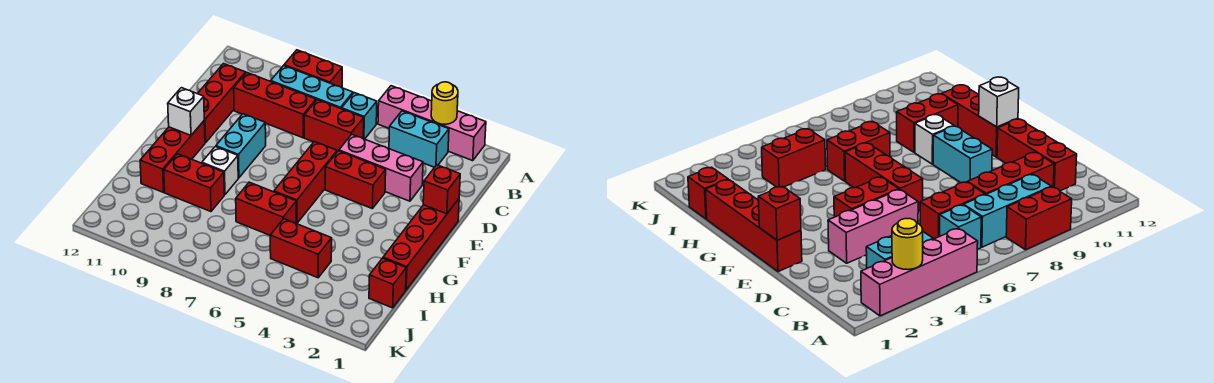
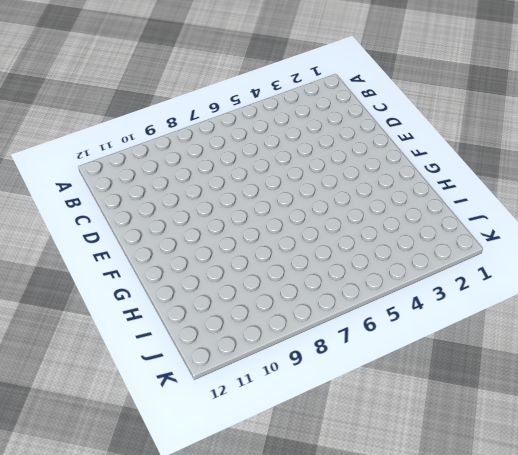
none -> pink brick A2:A5 level 1
none -> red brick A8:A9 level 1
none -> cyan brick B3:B4 level 1

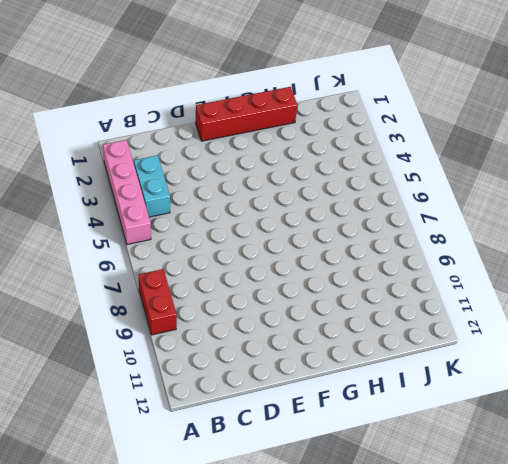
none -> cyan brick B6 level 1
none -> cyan brick B7:B9 level 1
none -> red brick C6:C7 level 1

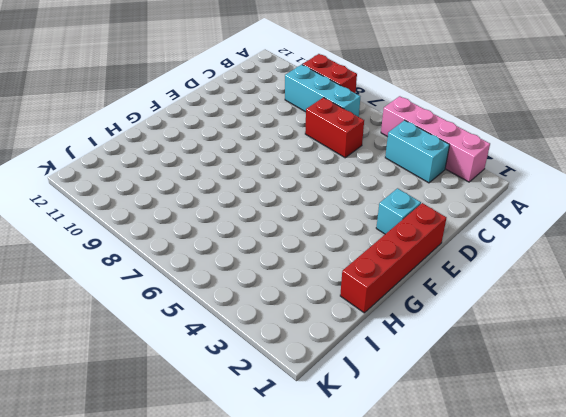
cyan brick E2 level 1 -> cyan brick B6 level 1
none -> red brick C8:C10 level 1
none -> red brick C11:E11 level 1
none -> pink brick D3:D5 level 1

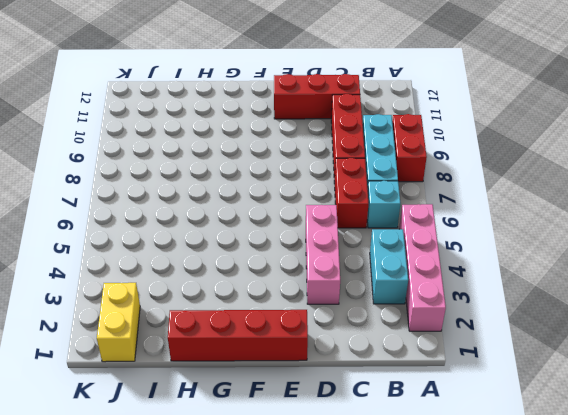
yellow brick J1:J2 level 1 -> none
none -> red brick E4:E5 level 1
none -> red brick E6:G6 level 1
none -> cyan brick E9:F9 level 1

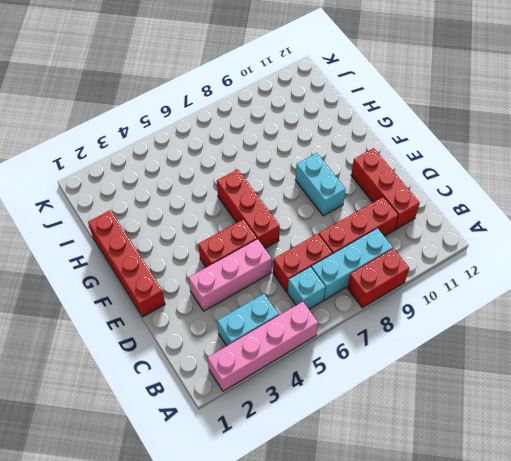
none -> red brick F11:H11 level 1
none -> white brick G9 level 1
none -> red brick H6:H7 level 1

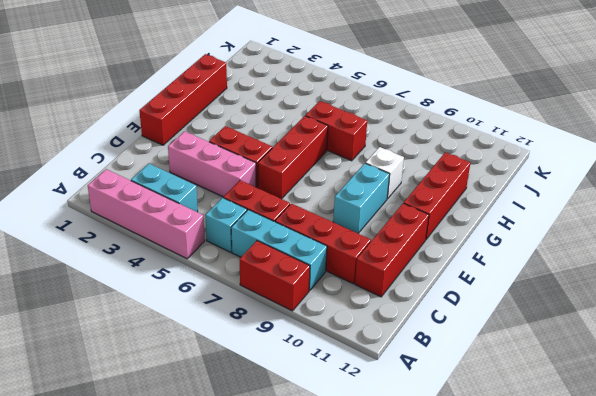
none -> red brick H9:H10 level 1
none -> red brick I1 level 1
none -> red brick I4:I5 level 1

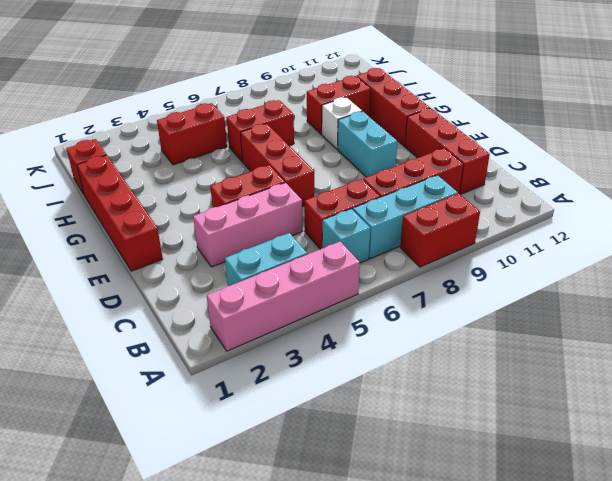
none -> yellow round brick A3 level 2
none -> red brick E1 level 2
none -> white brick F11 level 2

